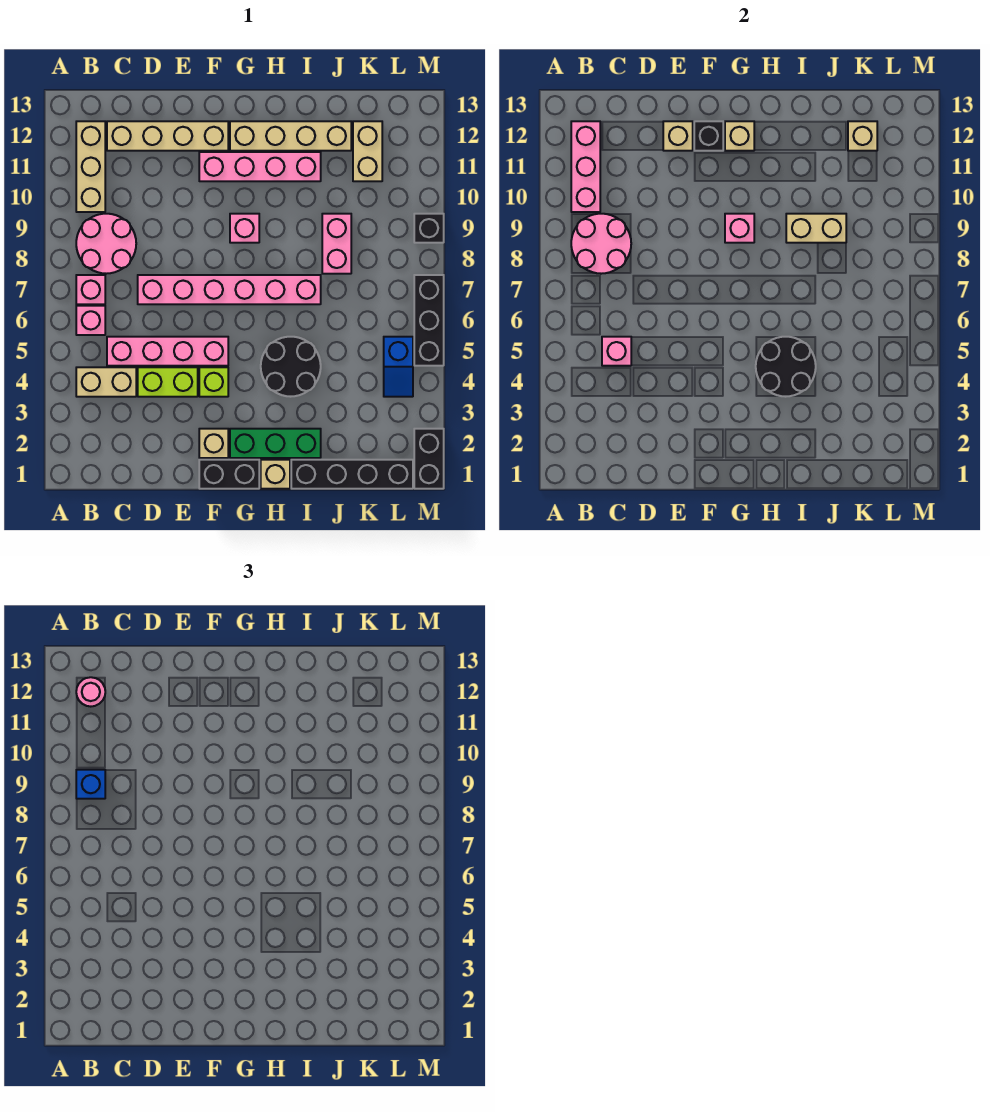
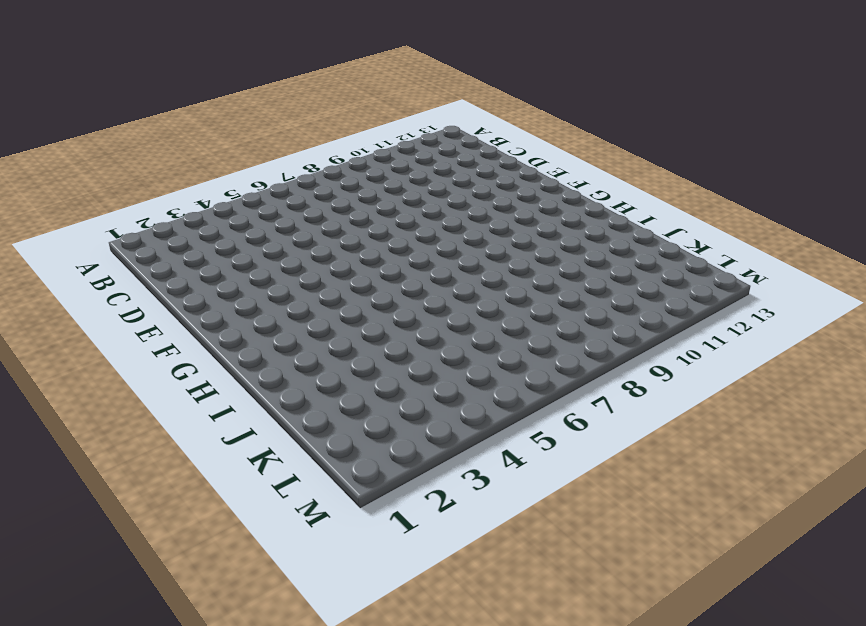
none -> tan brick B4:C4 level 1
none -> pink brick B6 level 1
none -> pink brick B7 level 1
none -> pink round brick B8:C9 level 1

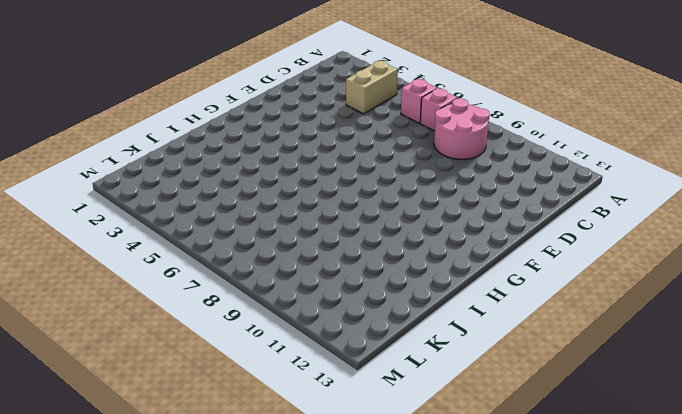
none -> tan brick B10:B12 level 1
none -> pink brick C5:F5 level 1
none -> tan brick C12:F12 level 1
none -> lime brick D4:E4 level 1

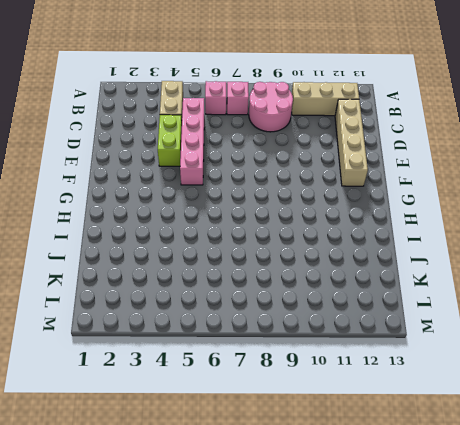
none -> pink brick D7:I7 level 1
none -> black brick F1:G1 level 1
none -> tan brick F2 level 1
none -> lime brick F4 level 1

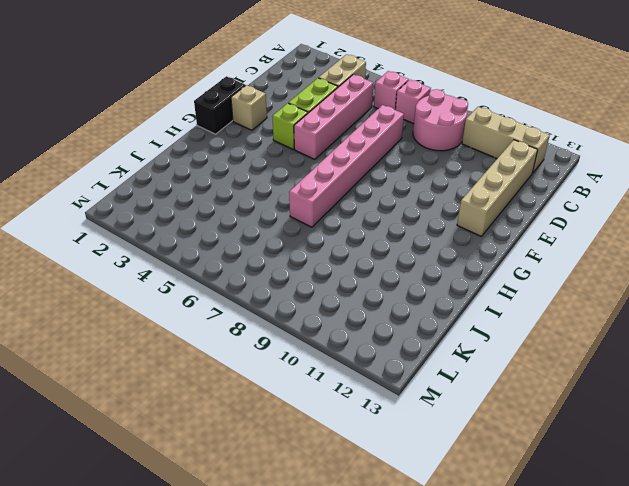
none -> pink brick F11:I11 level 1
none -> green brick G2:I2 level 1
none -> pink brick G9 level 1
none -> tan brick G12:J12 level 1

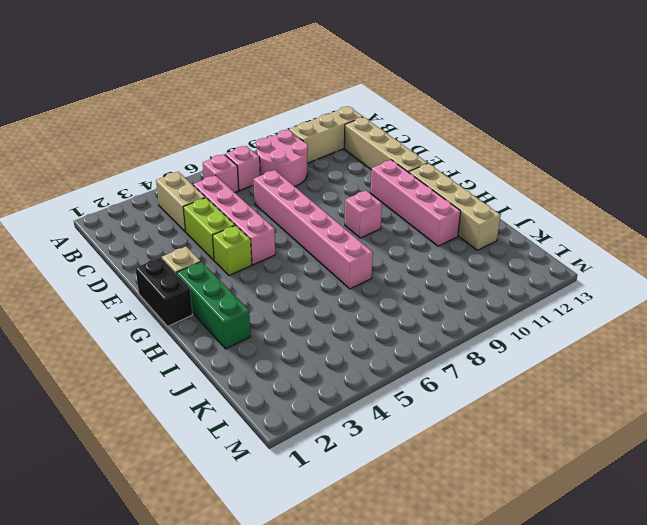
none -> tan brick H1 level 1
none -> black round brick H4:I5 level 1
none -> black brick I1:L1 level 1
none -> pink brick J8:J9 level 1

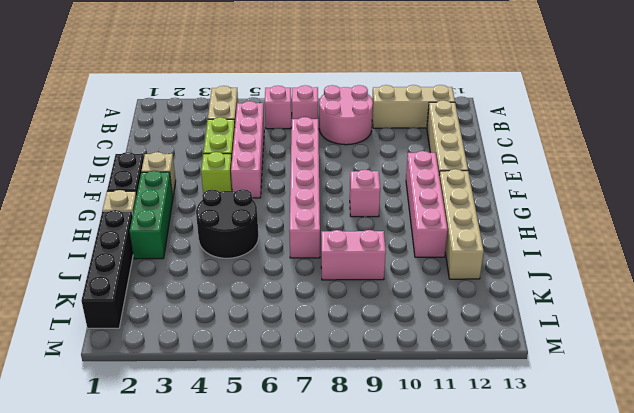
none -> tan brick K11:K12 level 1
none -> blue slope L4:L5 level 1 top 5
none -> black brick M1:M2 level 1
none -> black brick M5:M7 level 1

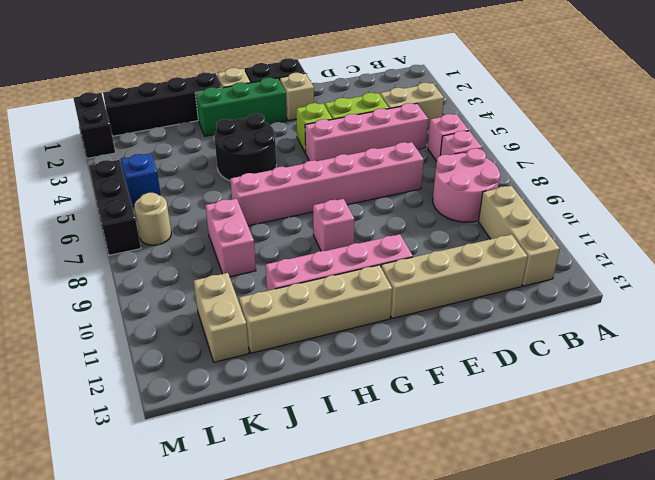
tan round brick L7 level 1 -> none
none -> black brick M9 level 1
none -> pink round brick B8:C9 level 2
none -> pink brick B10:B12 level 2
none -> pink brick C5 level 2

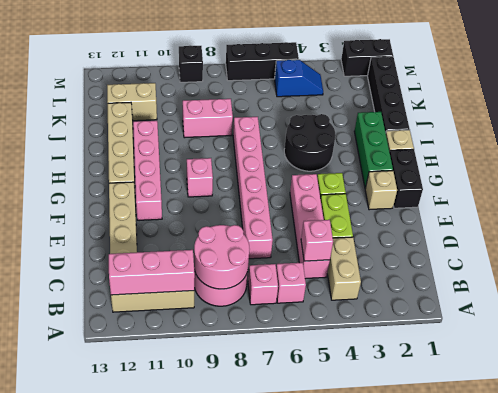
none -> tan brick E12 level 2
none -> black brick F12 level 2
none -> pink brick G9 level 2
none -> tan brick G12 level 2

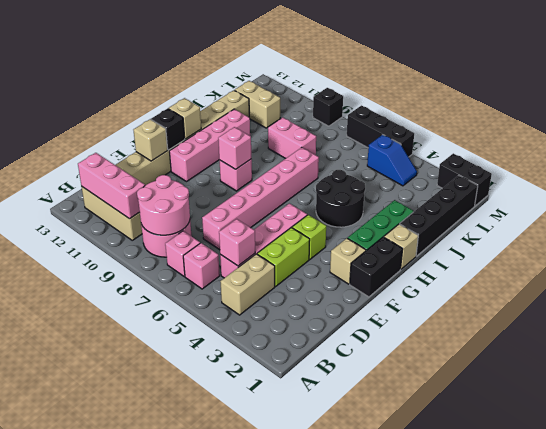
none -> black round brick H4:I5 level 2
none -> tan brick I9:J9 level 2
none -> tan brick K12 level 2
none -> blue brick B9 level 3

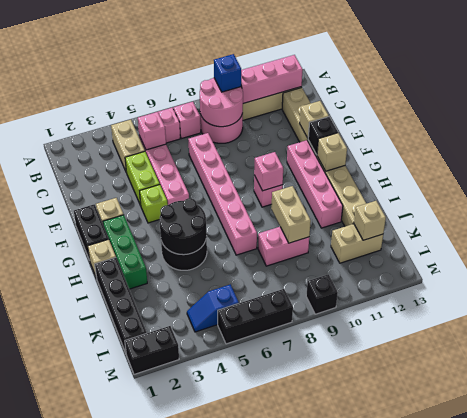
none -> pink round brick B12 level 3

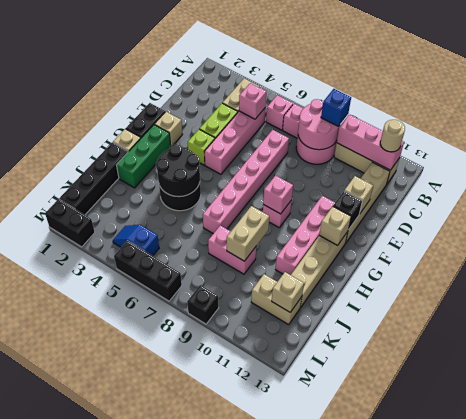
tan round brick B12 level 3 -> pink round brick B12 level 3

